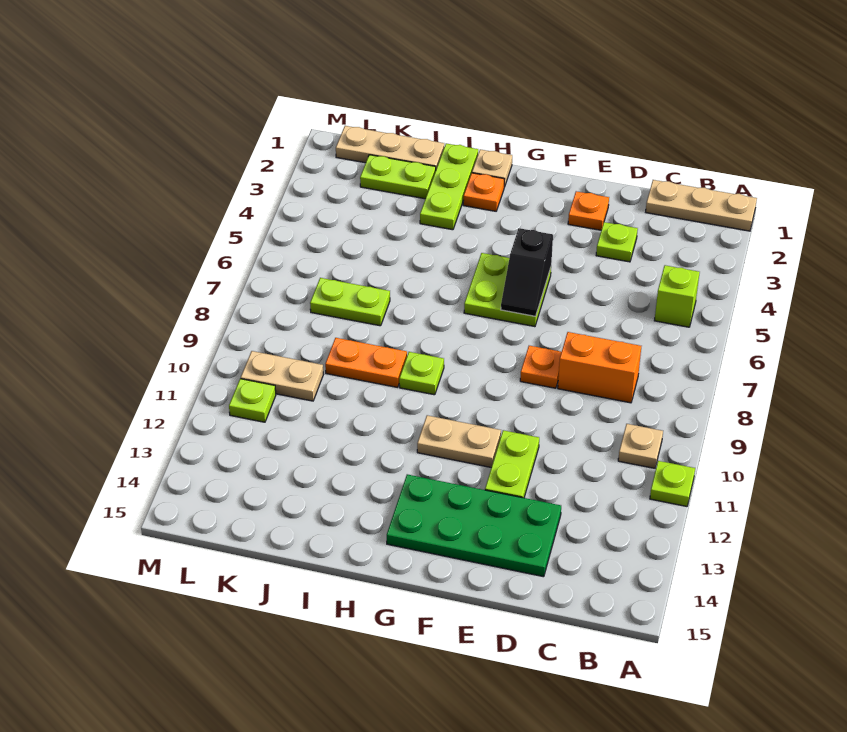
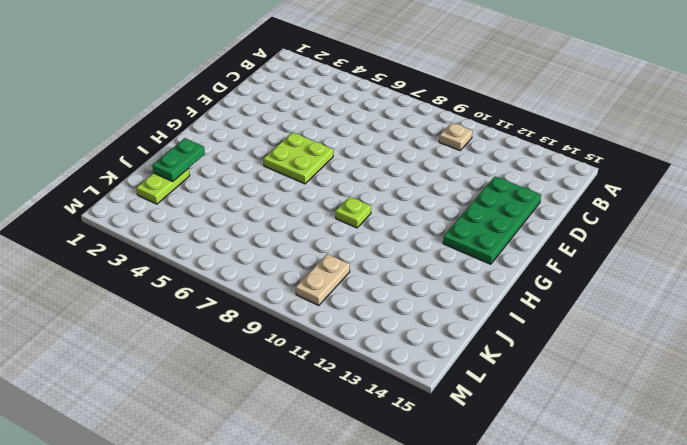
green plate I2:J2 level 2 -> none
none -> tan plate A1:C1 level 1
none -> lime plate A11 level 1
none -> lime brick B5 level 1

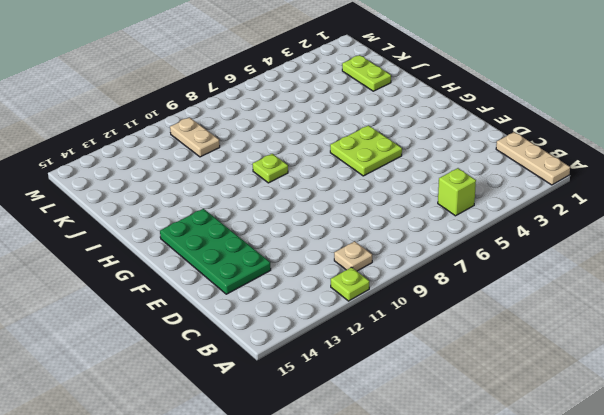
none -> orange brick C8:D8 level 1
none -> lime plate D3 level 1
none -> orange plate E2 level 1

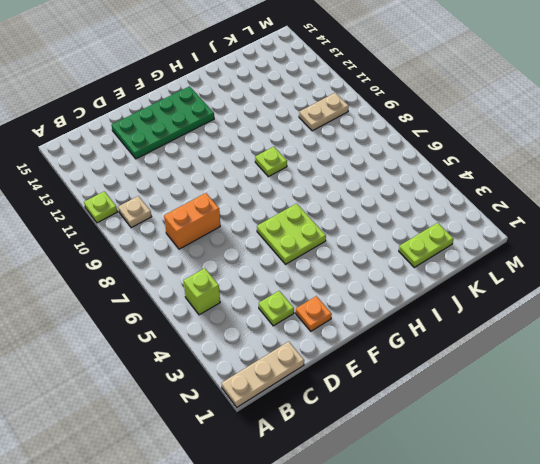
none -> orange plate E8 level 1
none -> lime plate E11:E12 level 1
none -> tan plate F11:G11 level 1

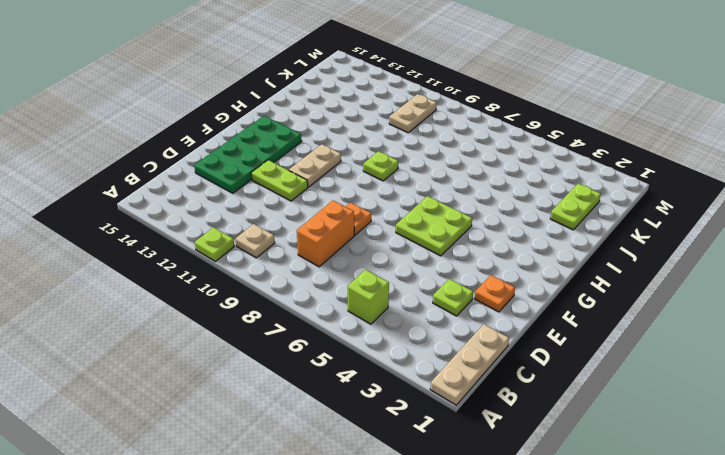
none -> tan plate H1 level 1
none -> orange plate H2 level 1
none -> lime plate I1:I3 level 1

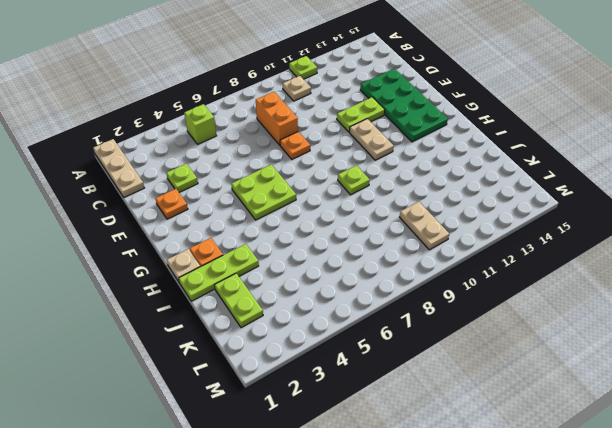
none -> orange plate I9:J9 level 1
none -> tan plate J1:L1 level 1
none -> lime plate J7:K7 level 1

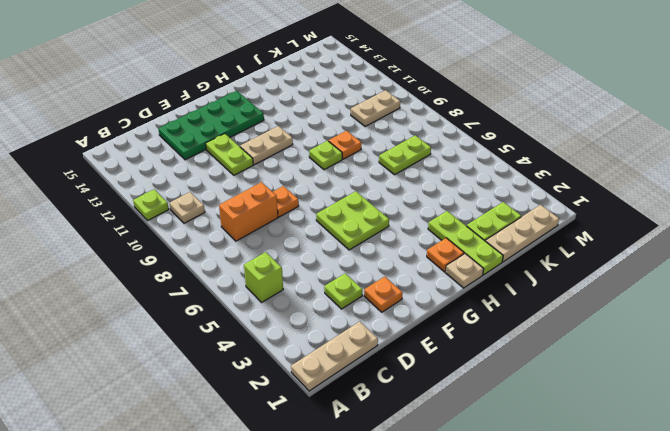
orange plate I9 level 1 -> orange plate I9:J9 level 1
none -> lime plate L11 level 1
none -> black slope F5:F6 level 2 top 5

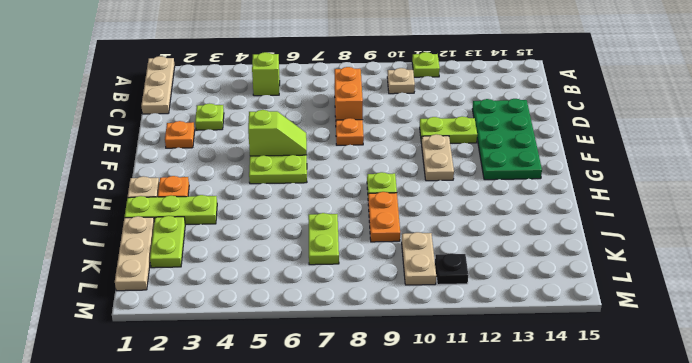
lime slope F5:F6 level 2 top 5 -> black slope F5:F6 level 2 top 5
black plate L11 level 1 -> lime plate L11 level 1

